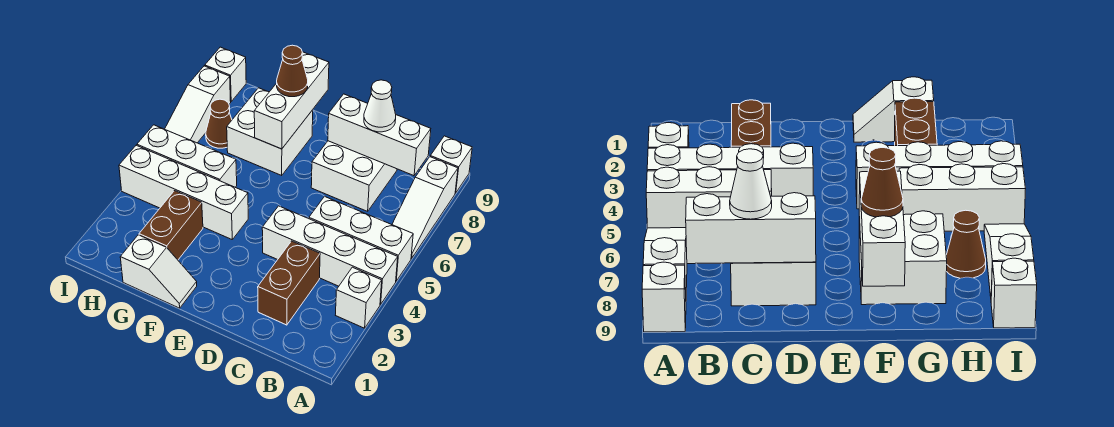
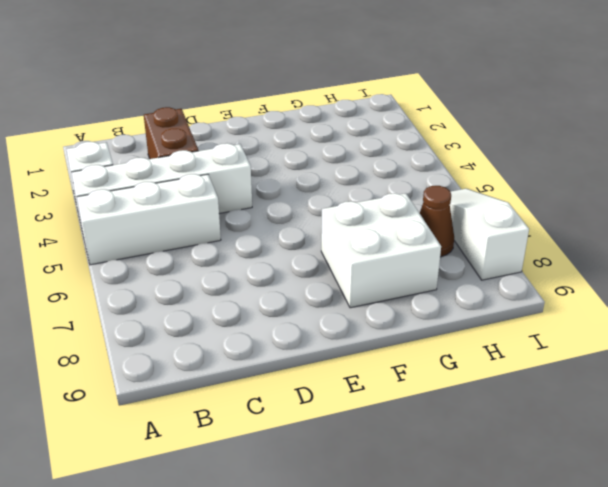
none -> white slope A6:A8 level 1 top 8
none -> white brick A9 level 1
none -> white brick C7:D8 level 1

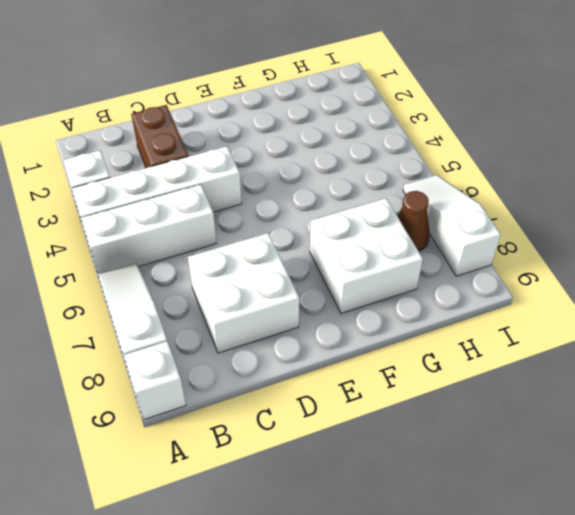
none -> white slope F1:G1 level 1 top G
none -> white brick F4:I4 level 1
none -> brown brick G2:G3 level 1

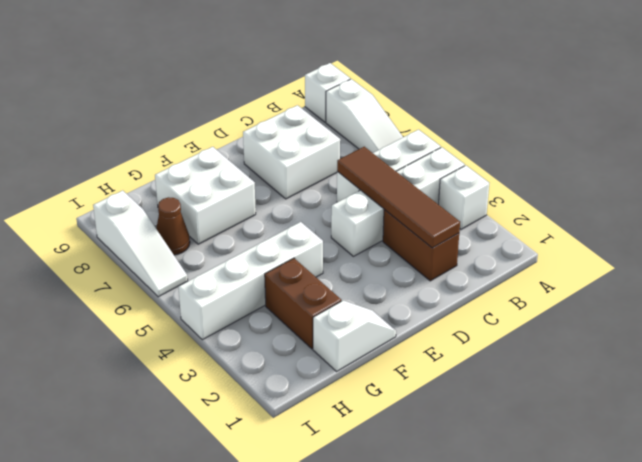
brown tile C2:C5 level 2 -> none
none -> white brick G5:I5 level 1
none -> white brick I9 level 1
none -> white brick B8:D8 level 2

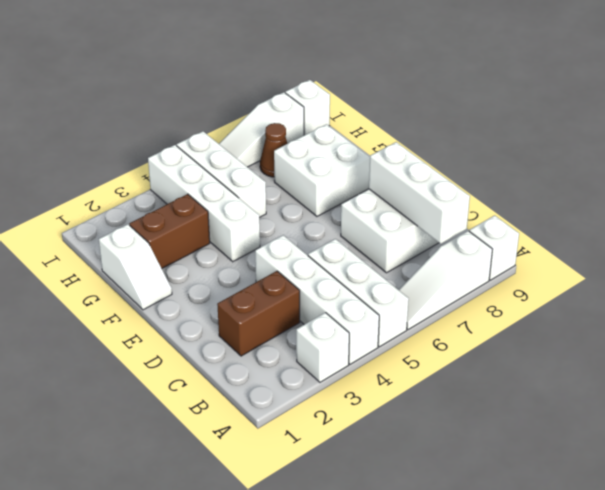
none -> white brick F7:F9 level 2
none -> white cone C8 level 3
none -> brown cone F8 level 3

